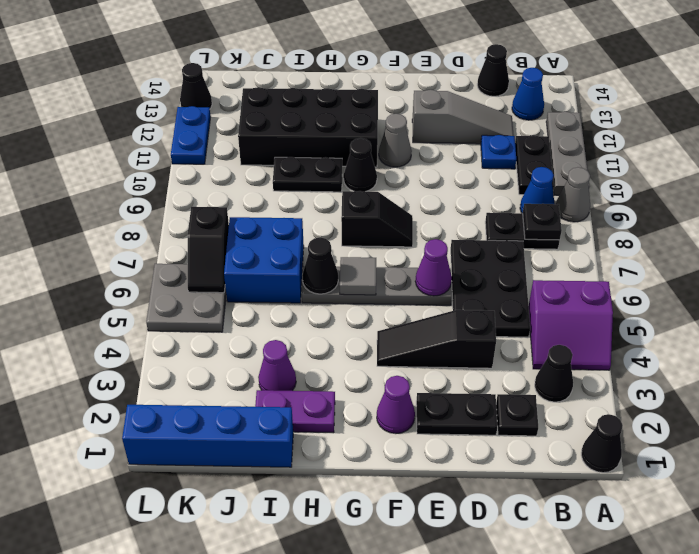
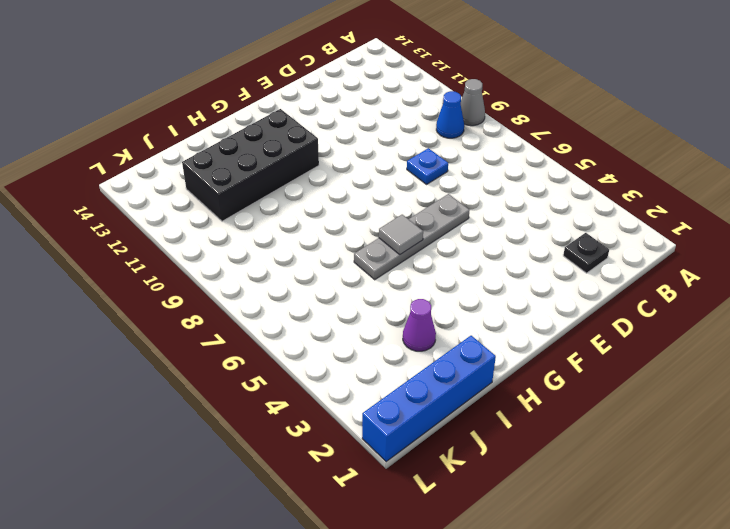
blue plate D8 level 1 -> blue plate C11 level 1
none -> black cone A1 level 1
none -> purple slope A4:B5 level 1 top 5
none -> grey plate A10:A12 level 1
none -> black cone B3 level 1

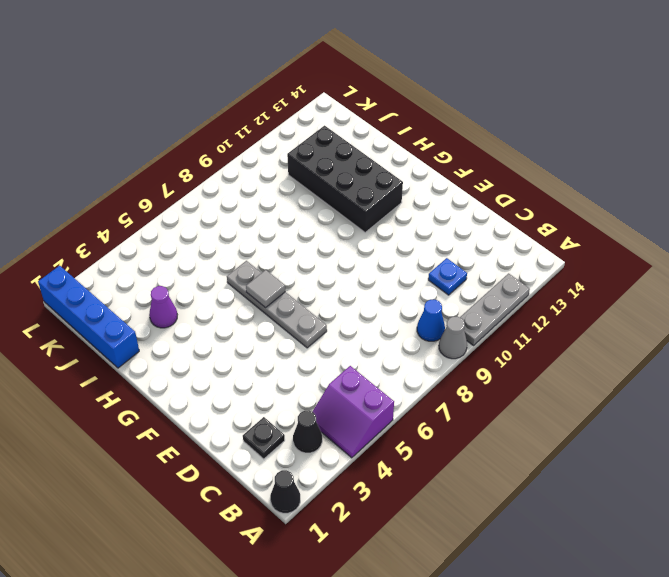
none -> black plate B8:C8 level 1
none -> black plate B10:B11 level 1
none -> blue cone B13 level 1
none -> black plate C5:D7 level 1

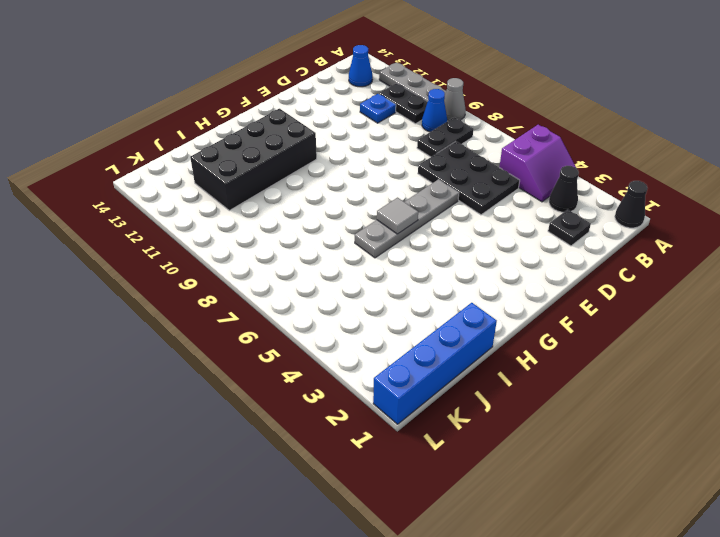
none -> grey slope C12:E12 level 1 top E
none -> black cone C14 level 1
none -> black plate D2:E2 level 1
none -> black slope D4:F4 level 1 top D

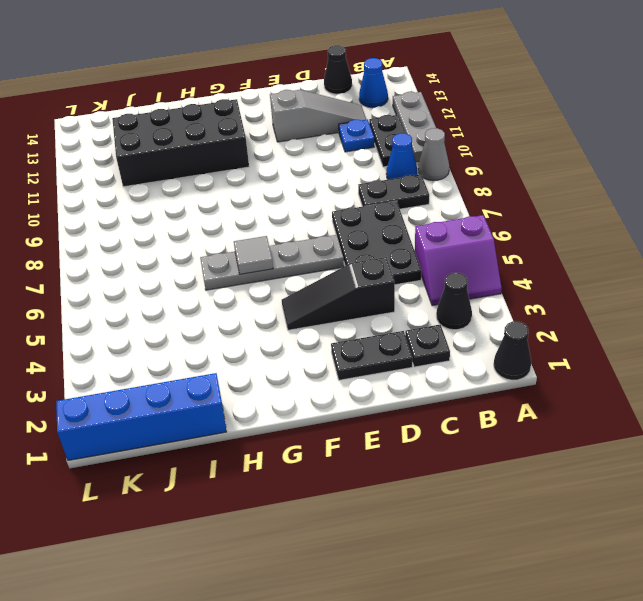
none -> purple cone F2 level 1
none -> black slope F8:G8 level 1 top G
none -> grey cone F11 level 1
none -> black cone G10 level 1

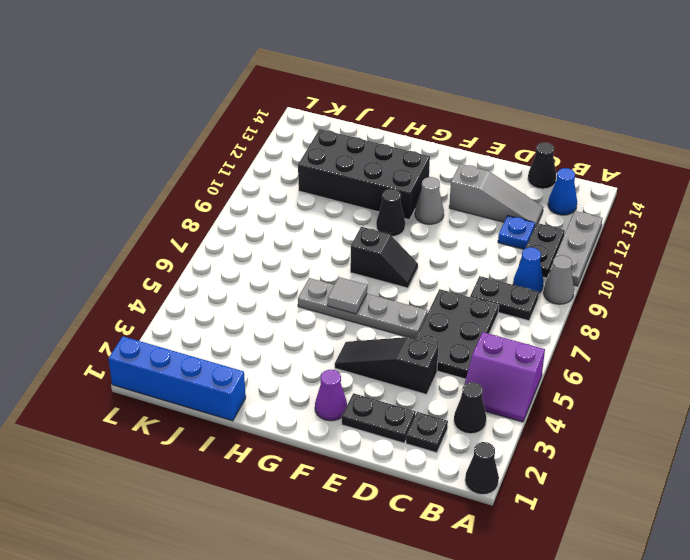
none -> purple plate H2:I2 level 1
none -> black plate H10:I10 level 1
none -> purple cone I3 level 1
none -> blue brick I6:J7 level 1

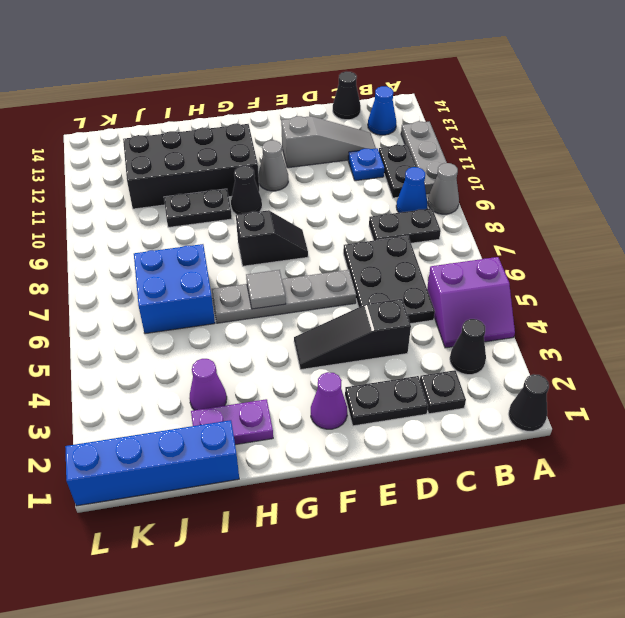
none -> grey plate K5:L6 level 1
none -> blue plate L11:L12 level 1
none -> black cone L13 level 1
none -> black plate B8 level 2

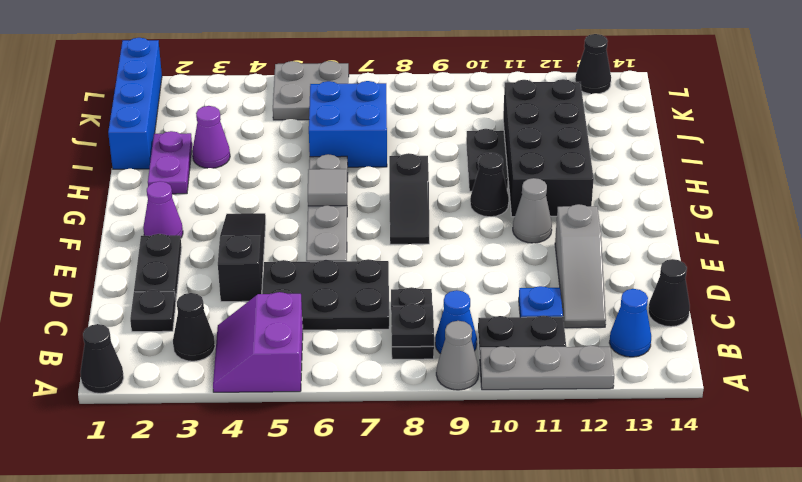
none -> blue plate L11:L12 level 1
none -> purple cone E6 level 2
none -> black cone H6 level 2
none -> black slope K6:K7 level 2 top 7

